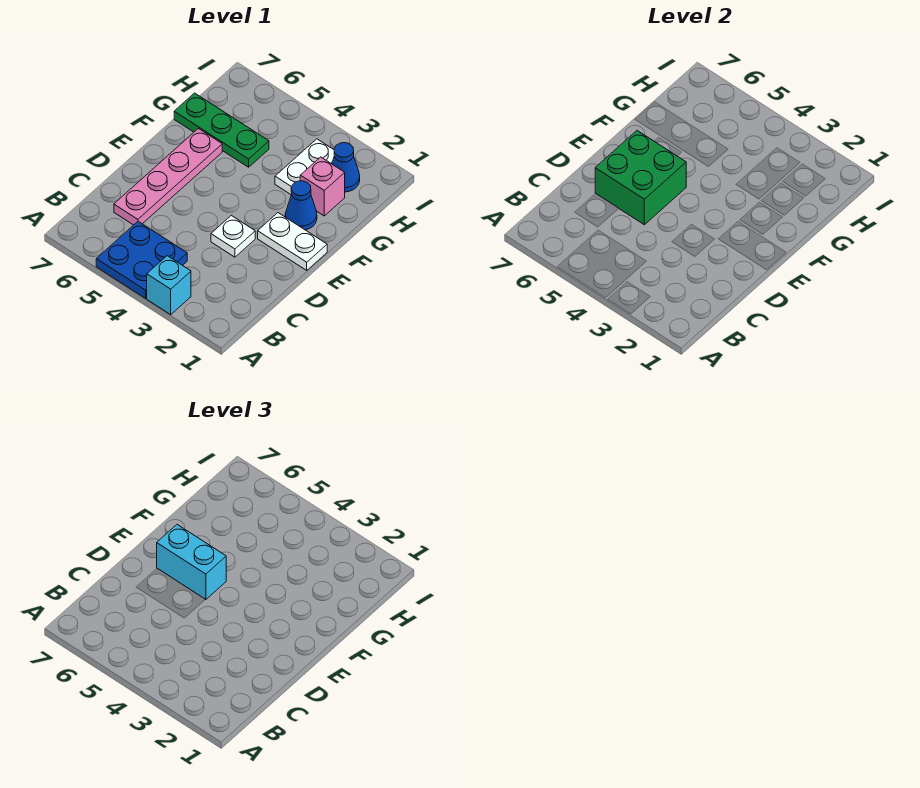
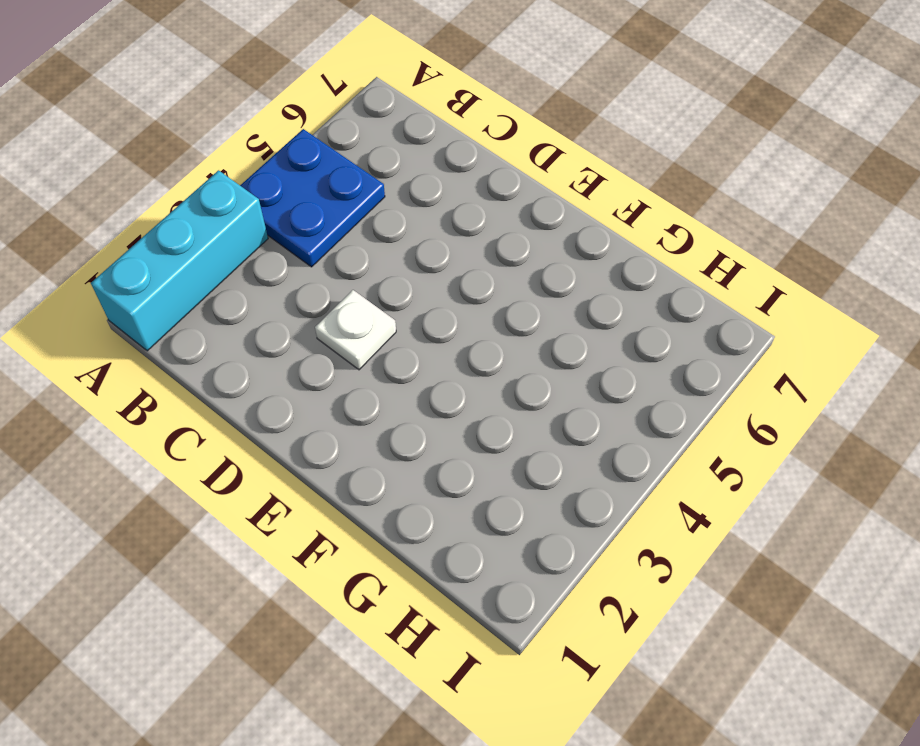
cyan brick A1:A3 level 1 -> cyan brick A3 level 1
none -> pink plate C6:F6 level 1
none -> white plate E1:E2 level 1
none -> blue cone F2 level 1

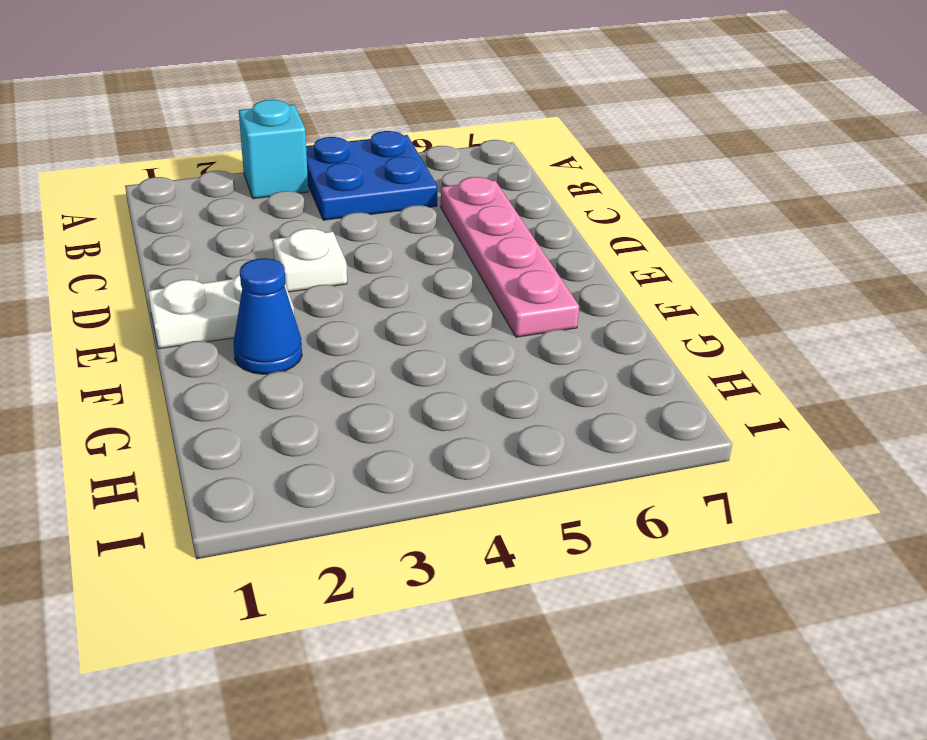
none -> pink brick G2 level 1
none -> white plate G3:H3 level 1
none -> green plate G5:G7 level 1

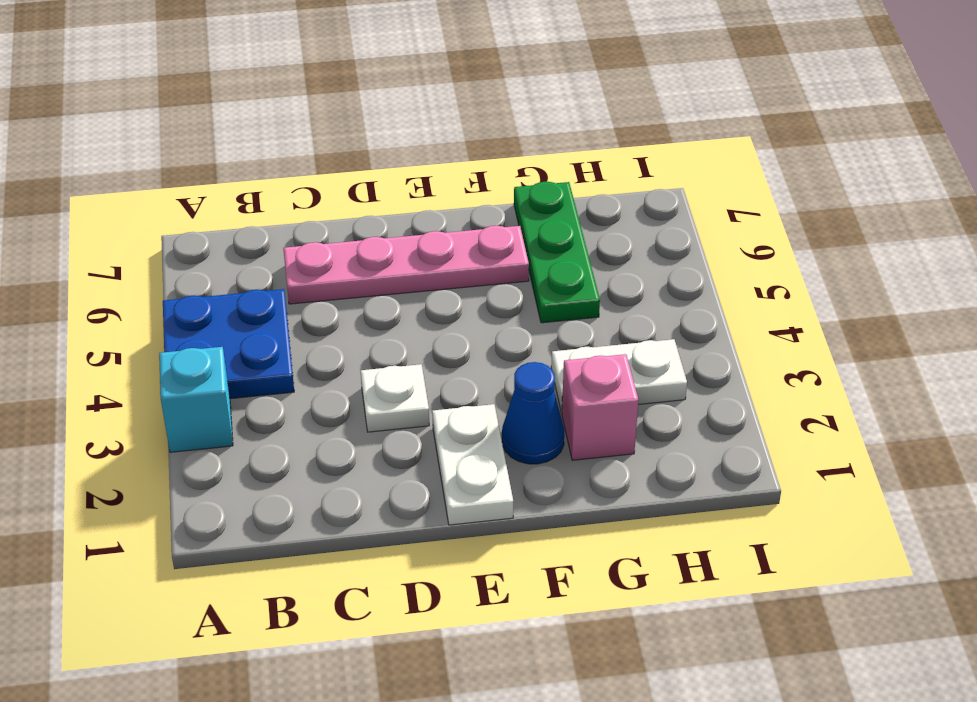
none -> blue cone H2 level 1
none -> green brick D5:E6 level 2
none -> cyan brick E5:E6 level 3

